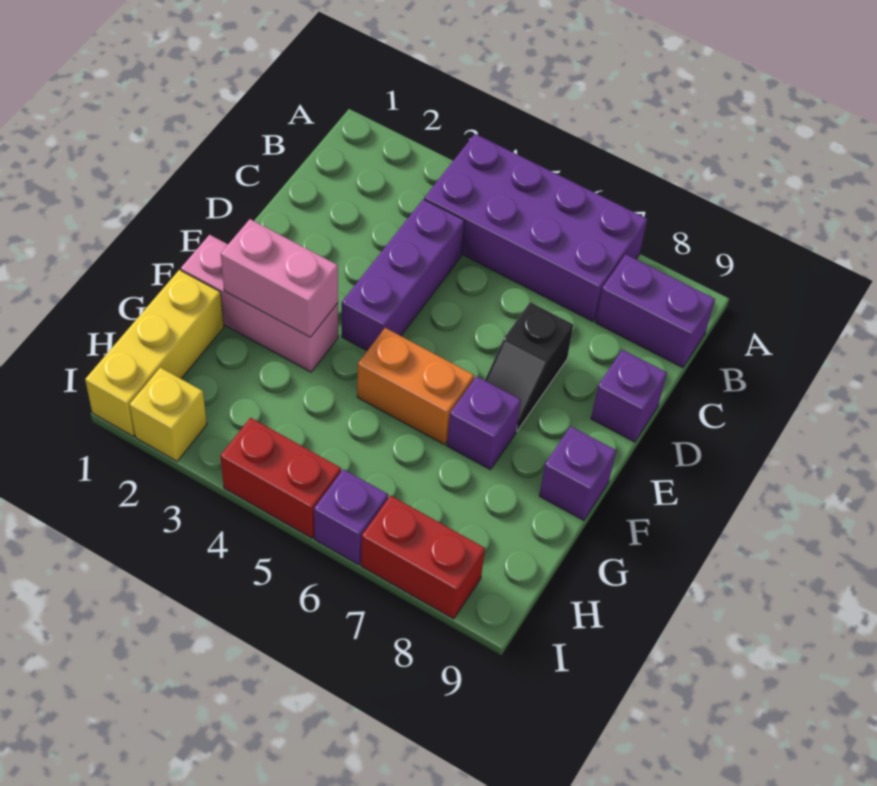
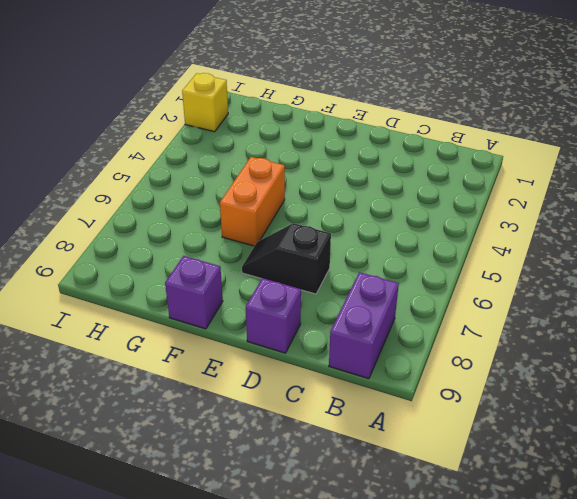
none -> purple brick A4:B7 level 1
none -> purple brick C4:E4 level 1
none -> pink brick F1:F3 level 1

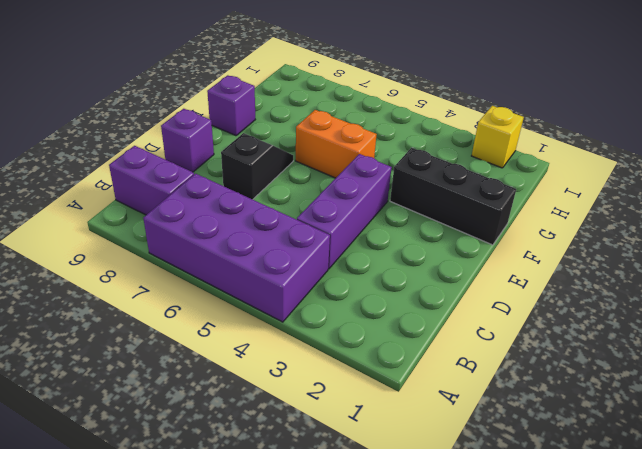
black brick F1:F3 level 1 -> pink brick F1:F3 level 1
none -> purple brick F7 level 1
none -> yellow brick G1:I1 level 1
none -> red brick I4:I5 level 1

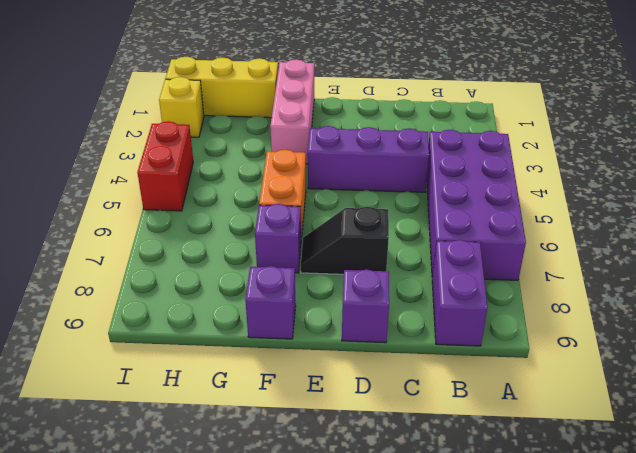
none -> purple brick I6 level 1
none -> red brick I7:I8 level 1
none -> pink brick F2:F3 level 2

